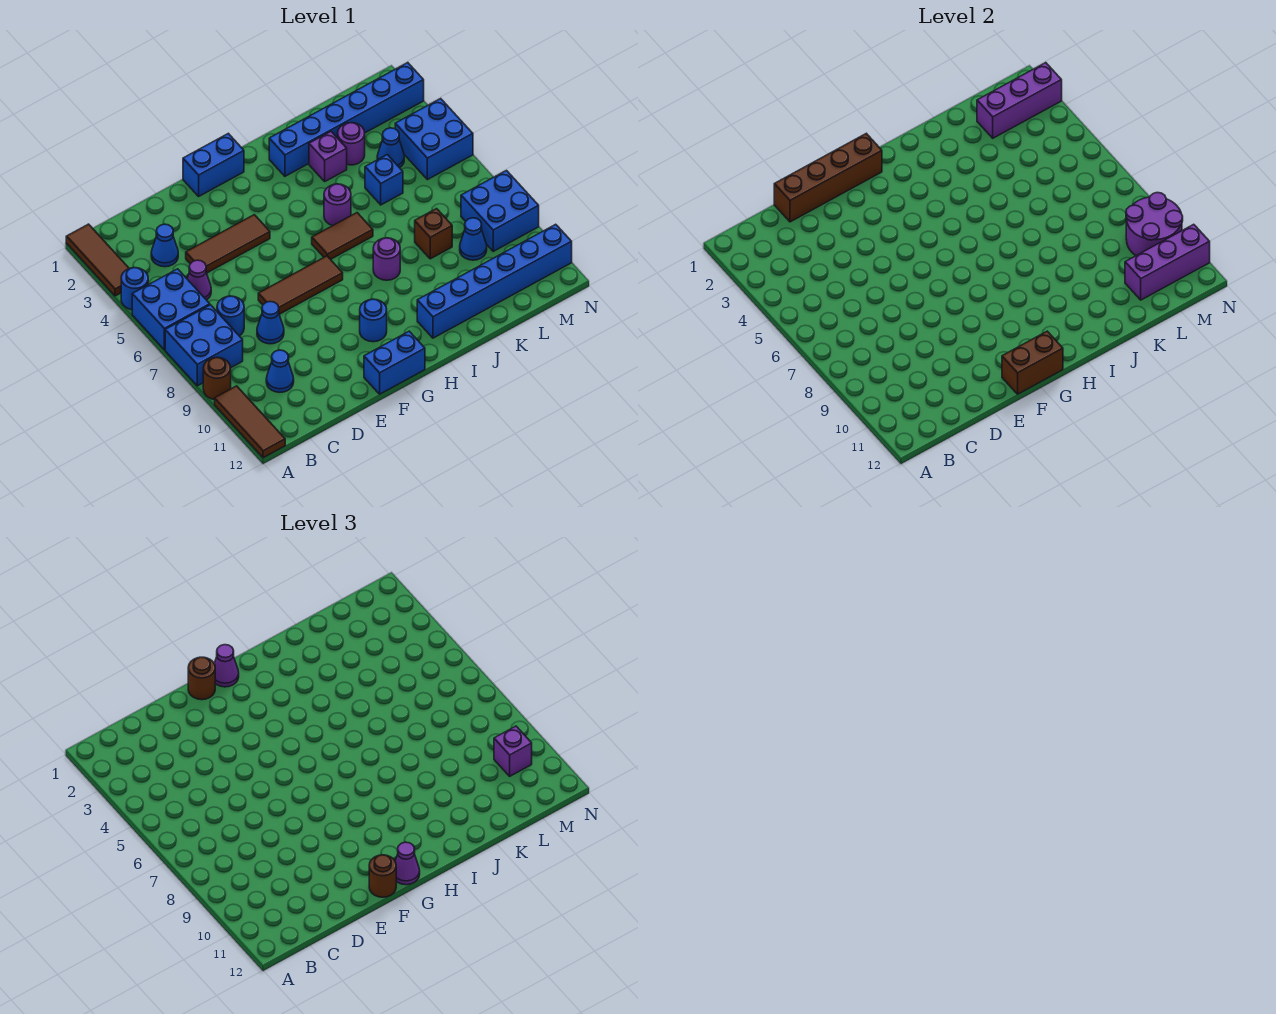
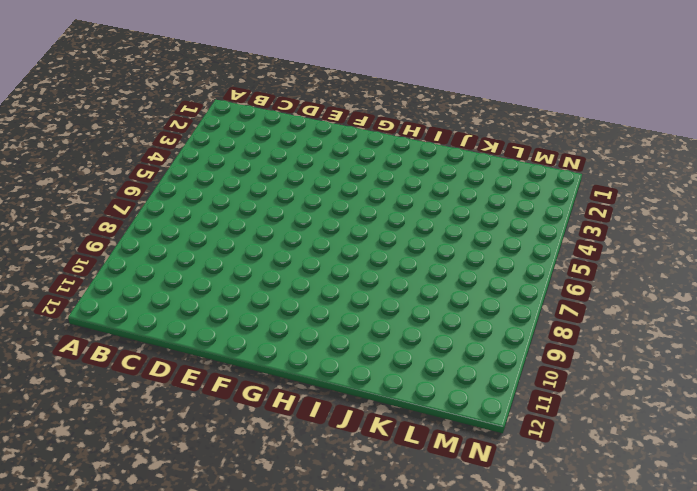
none -> brown tile A1:A3 level 1
none -> blue round brick A4 level 1
none -> blue brick A5:B6 level 1
none -> blue brick A7:B8 level 1

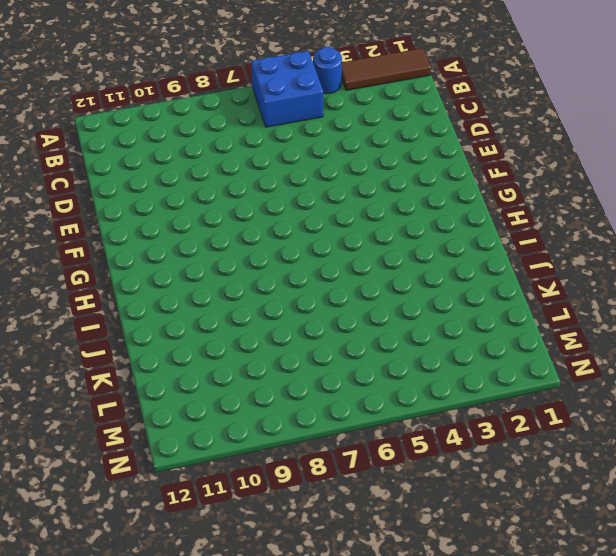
none -> blue brick A7:B8 level 1
none -> brown round brick A9 level 1
none -> brown tile A10:A12 level 1
none -> blue cone C3 level 1

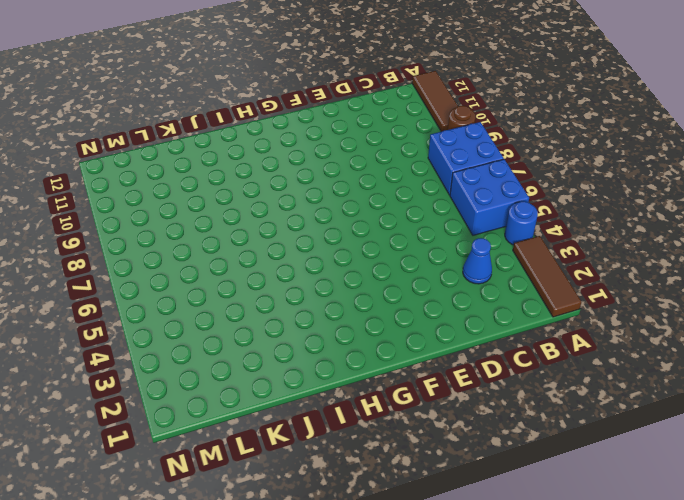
none -> purple cone C5 level 1
none -> blue round brick C7 level 1
none -> blue cone C10 level 1
none -> brown tile D4:F4 level 1

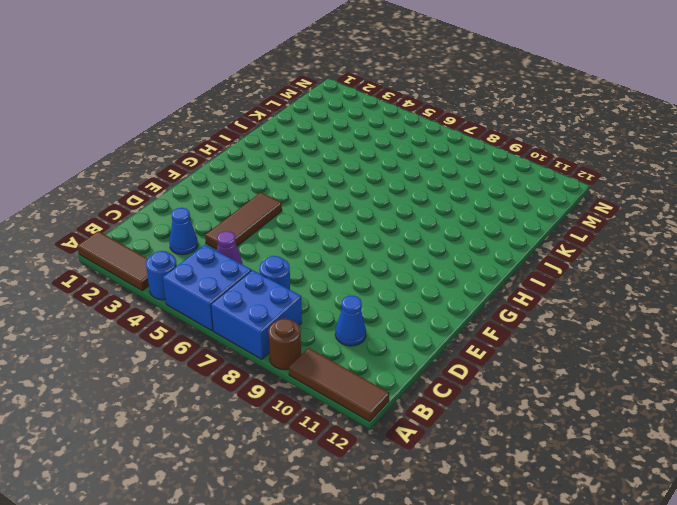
none -> blue cone D8 level 1
none -> brown tile E7:G7 level 1
none -> blue brick F1:G1 level 1
none -> blue brick F12:G12 level 1

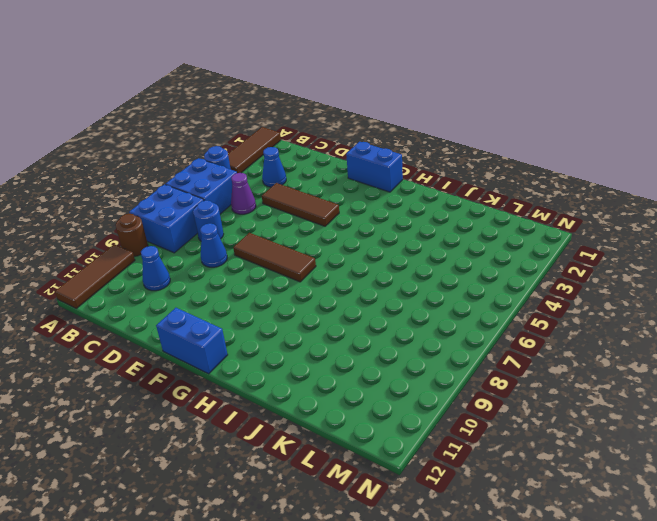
none -> blue round brick G10 level 1
none -> brown tile H6:I6 level 1
none -> blue brick I2:N2 level 1
none -> purple round brick I5 level 1

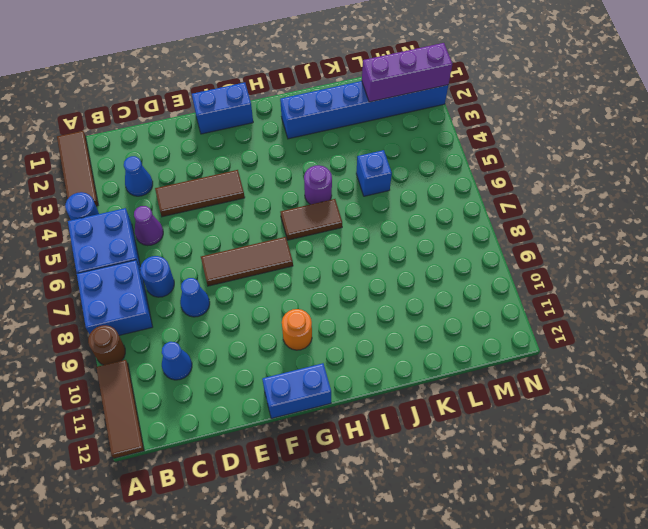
orange round brick G10 level 1 -> blue round brick G10 level 1
none -> purple round brick I8 level 1
none -> blue brick I11:N11 level 1
none -> purple brick J3 level 1
none -> purple round brick K3 level 1

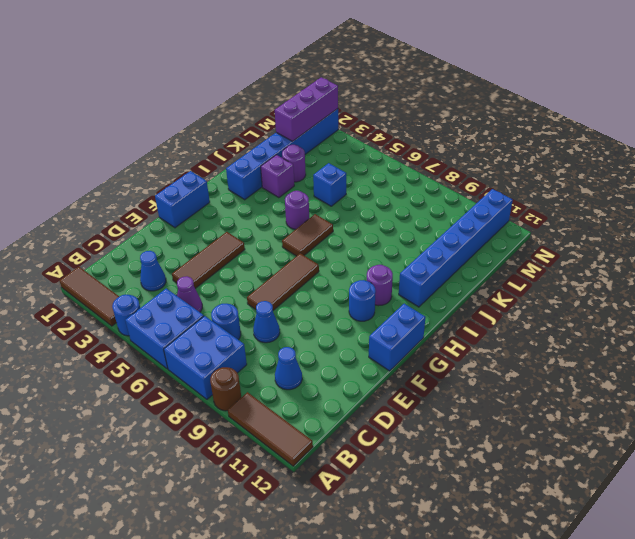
purple round brick H10 level 1 -> purple round brick I8 level 1
none -> brown brick K8 level 1
none -> blue cone L4 level 1
none -> blue cone L9 level 1
none -> blue brick M4:N5 level 1

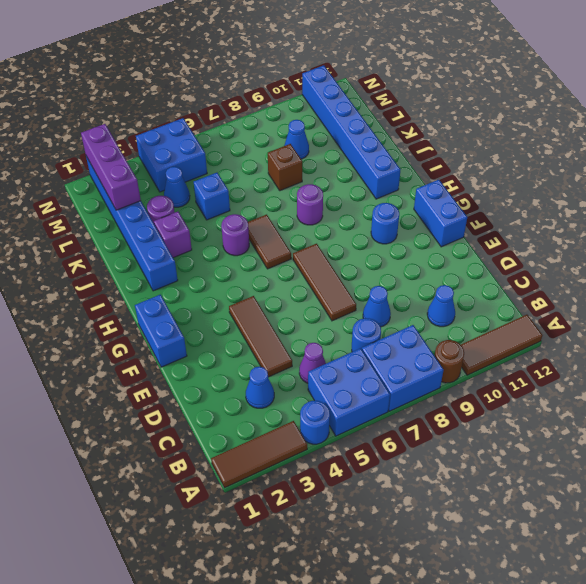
none -> blue brick M8:N9 level 1
none -> brown brick D1:G1 level 2
none -> brown brick F12:G12 level 2
none -> purple brick L11:N11 level 2

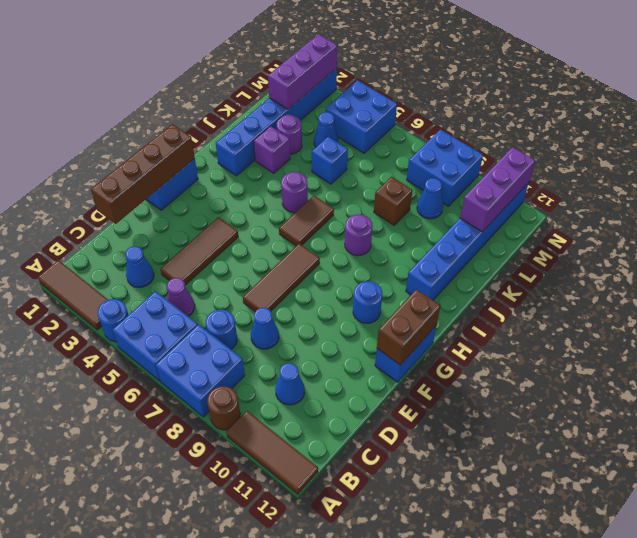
none -> purple round brick M9:N10 level 2
none -> brown round brick F1 level 3
none -> brown round brick F12 level 3
none -> purple cone G1 level 3

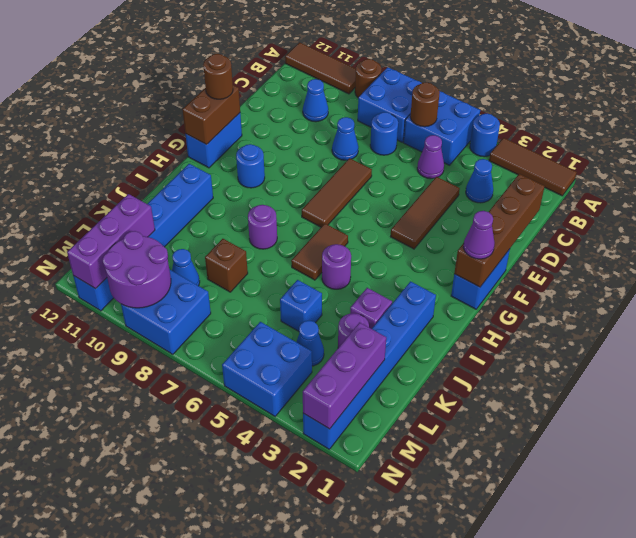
brown round brick B6 level 2 -> brown round brick F1 level 3
none -> purple cone G12 level 3
none -> purple brick M10 level 3

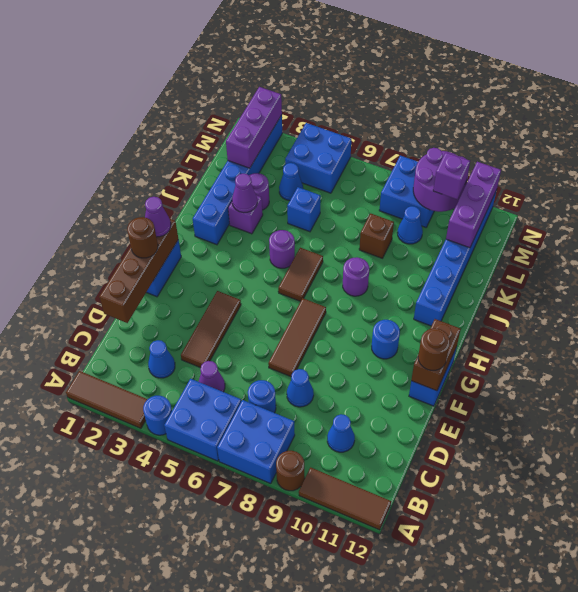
purple cone J3 level 2 -> purple cone G12 level 3

